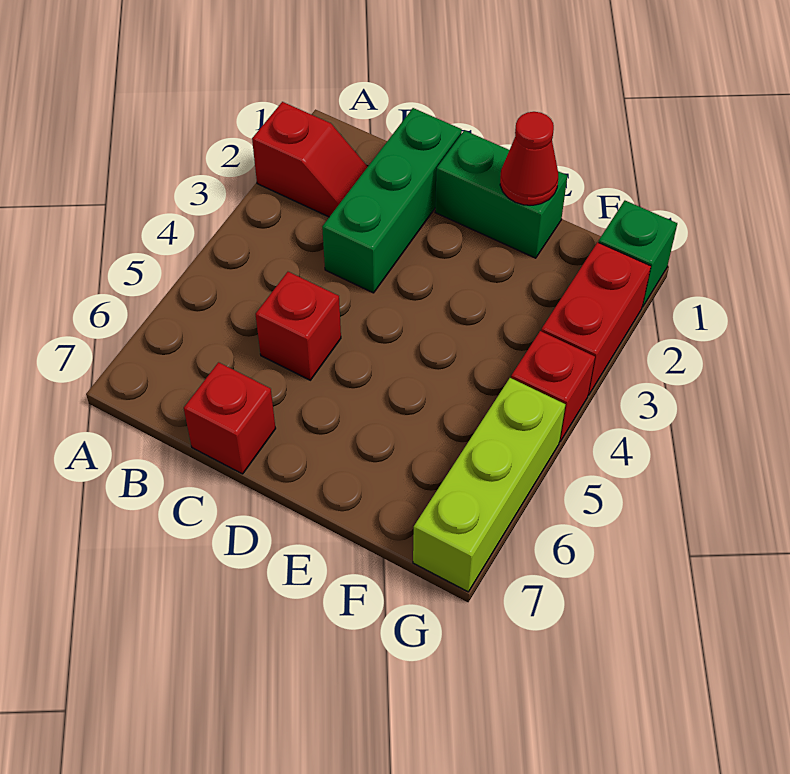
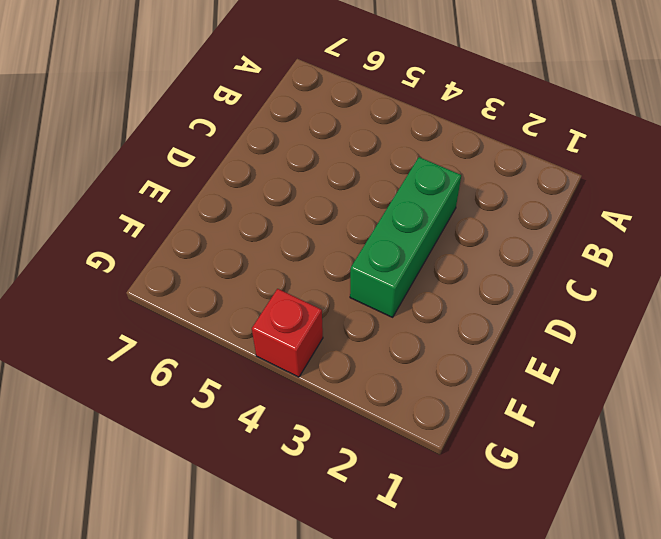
green brick C3:E3 level 1 -> green brick C1:C3 level 1
none -> red slope A2:B2 level 1 top A
none -> red brick C5 level 1

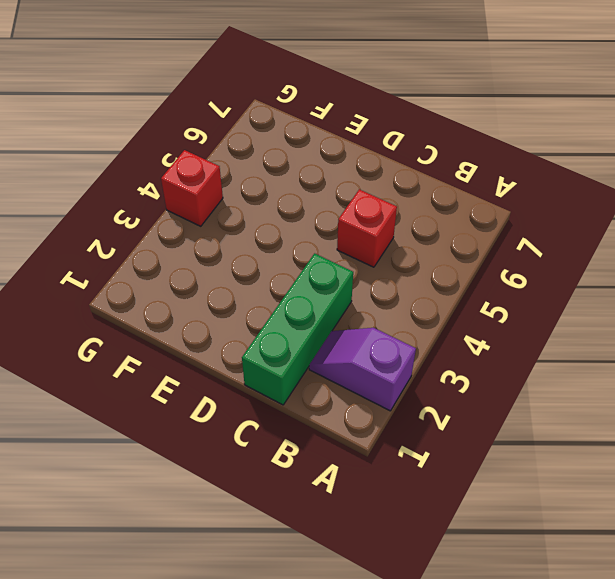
purple slope A2:B2 level 1 top A -> red slope A2:B2 level 1 top A
none -> red brick C7 level 1
none -> green brick D1:E1 level 1

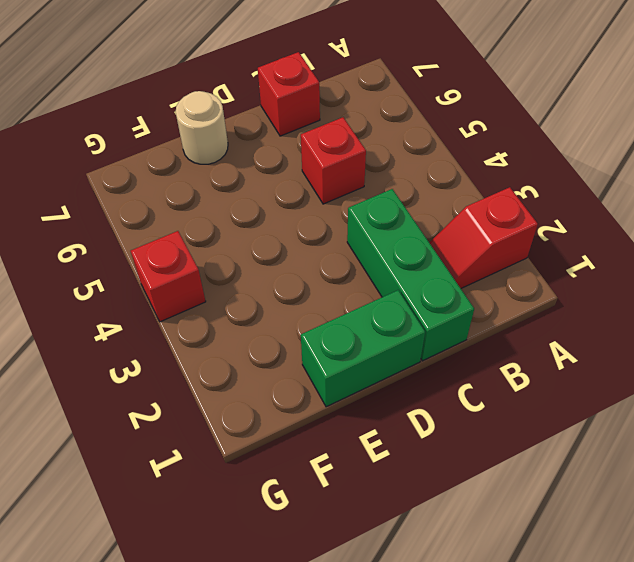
tan round brick E7 level 1 -> none
none -> green brick G1 level 1
none -> red brick G2:G3 level 1

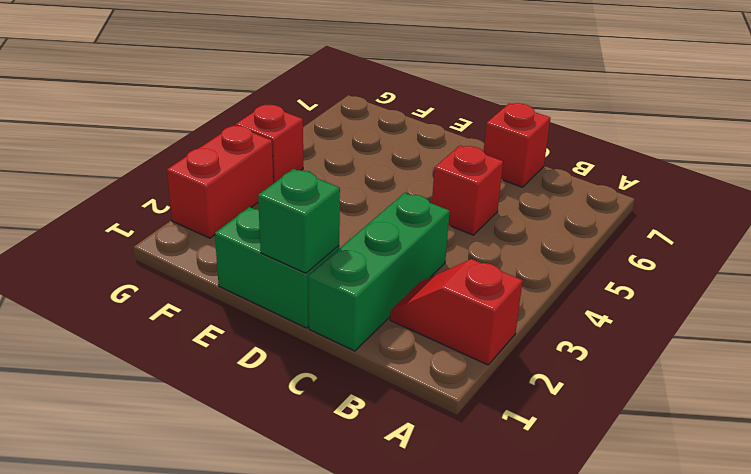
green brick D1 level 2 -> green brick G1 level 1
none -> lime brick G5:G7 level 1
none -> red cone E1 level 2

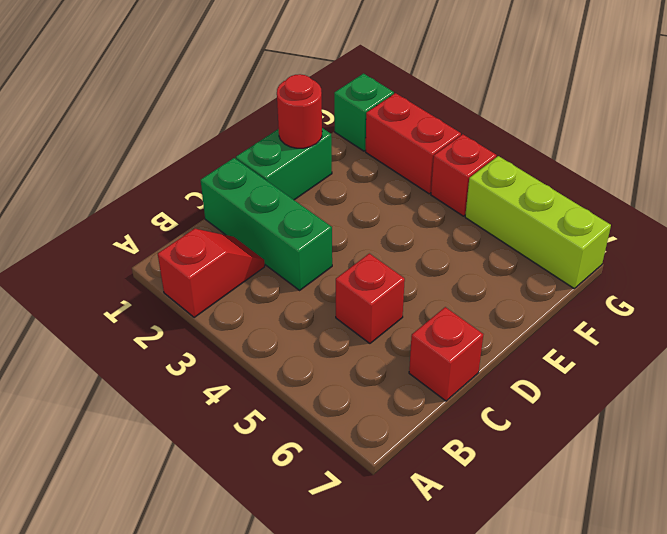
red round brick E1 level 2 -> red cone E1 level 2

